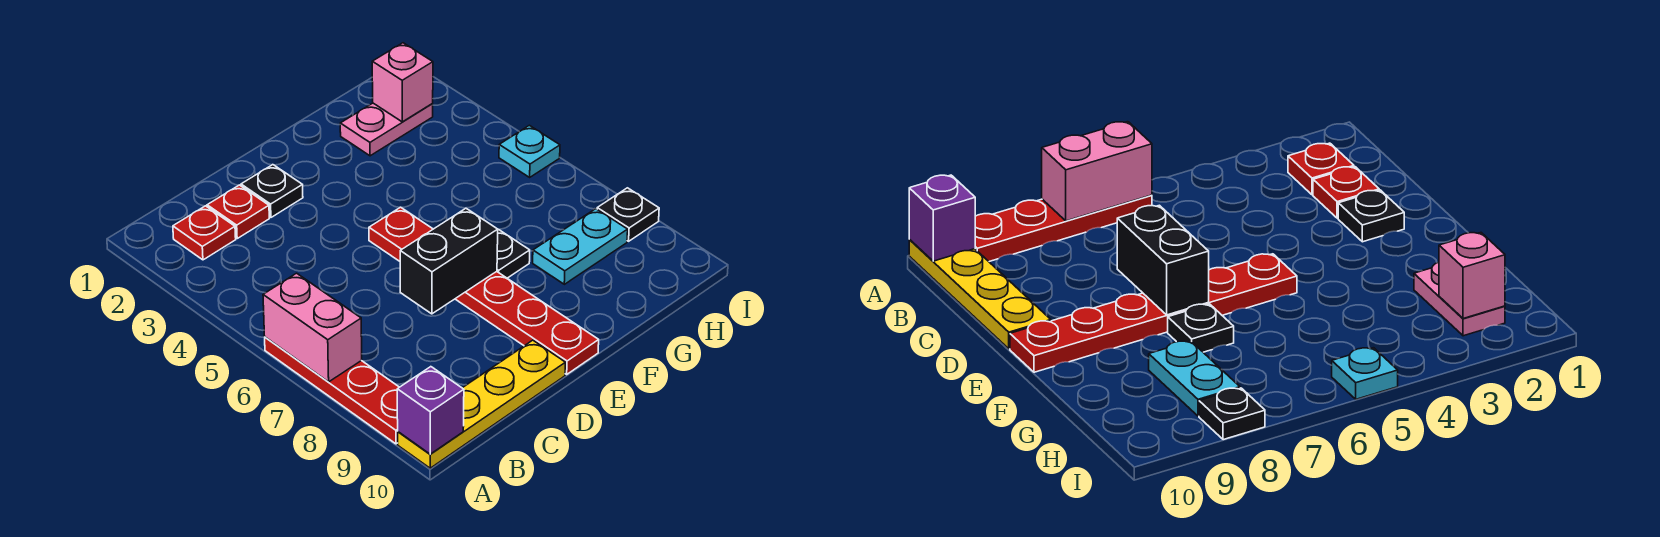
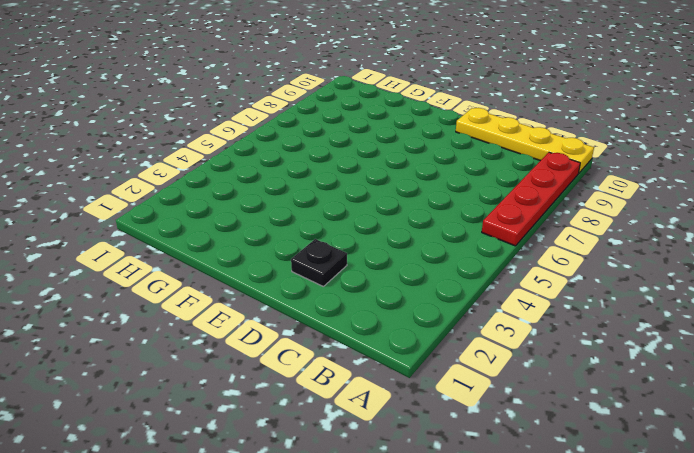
none -> red plate B2 level 1
none -> red plate C2 level 1
none -> red plate E5:E10 level 1

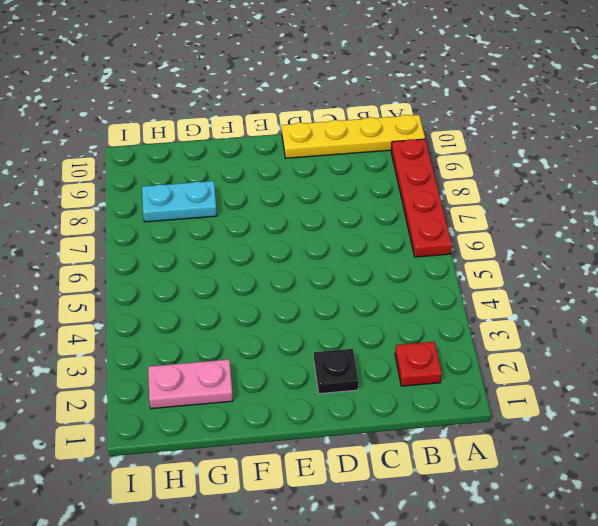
none -> red plate C2 level 1
none -> red plate E5:E10 level 1
none -> black plate F7 level 1

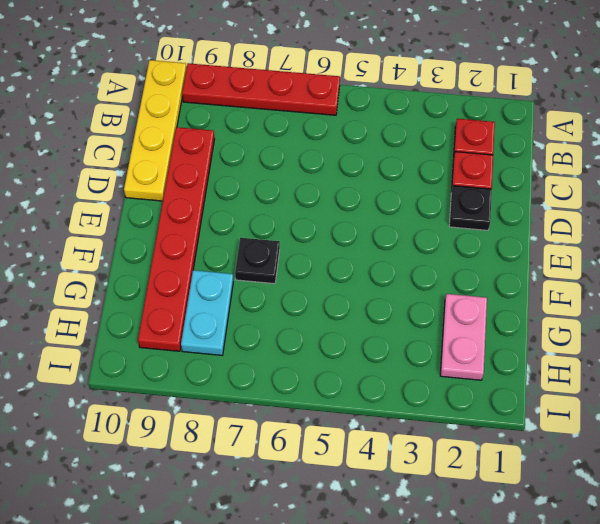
red plate C9:H9 level 1 -> red plate E5:E10 level 1
none -> cyan plate I5 level 1
none -> black plate I8 level 1
none -> pink brick A6:A7 level 2

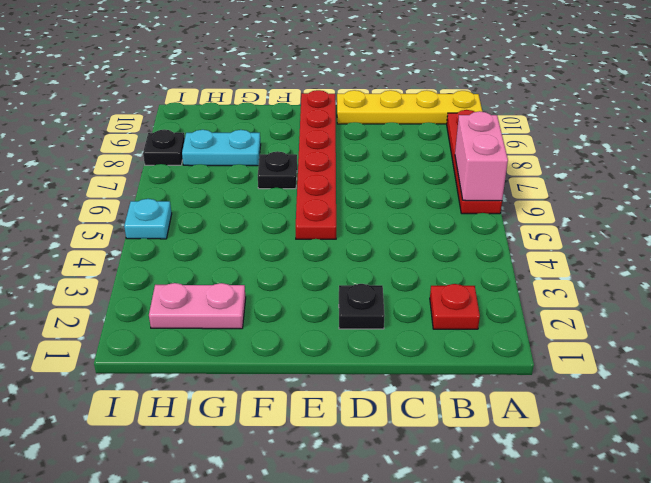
none -> red plate C2 level 1
none -> purple brick A10 level 2
none -> black brick D7:E7 level 2

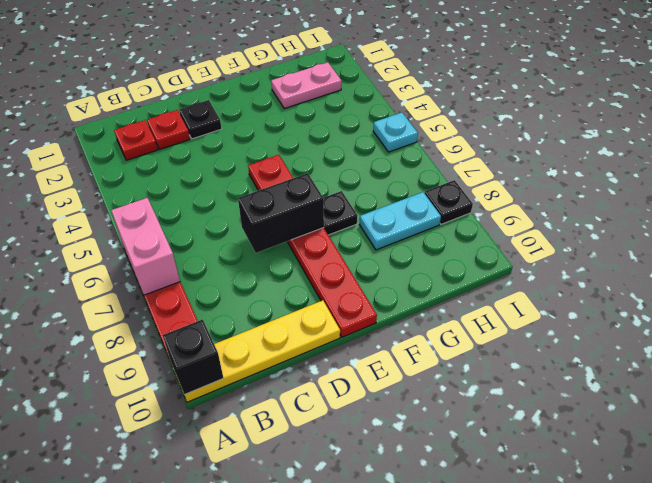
black brick A10 level 2 -> purple brick A10 level 2
none -> pink brick H2 level 2

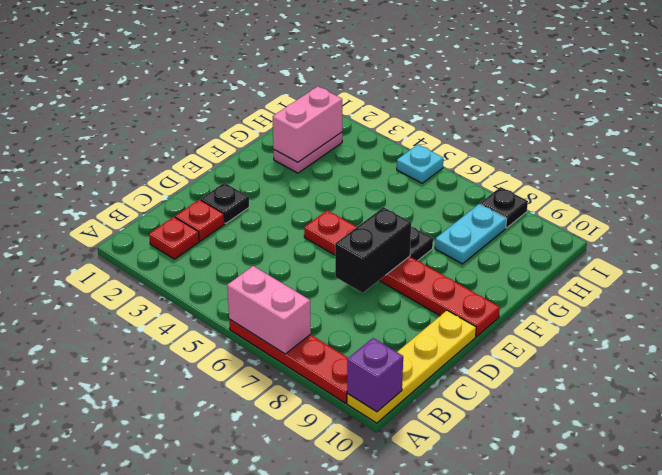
pink brick G2:H2 level 2 -> pink brick H2 level 2

